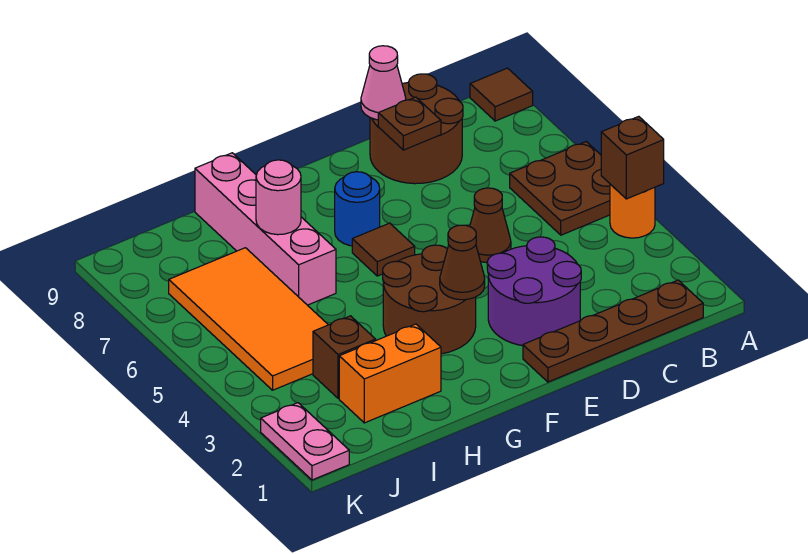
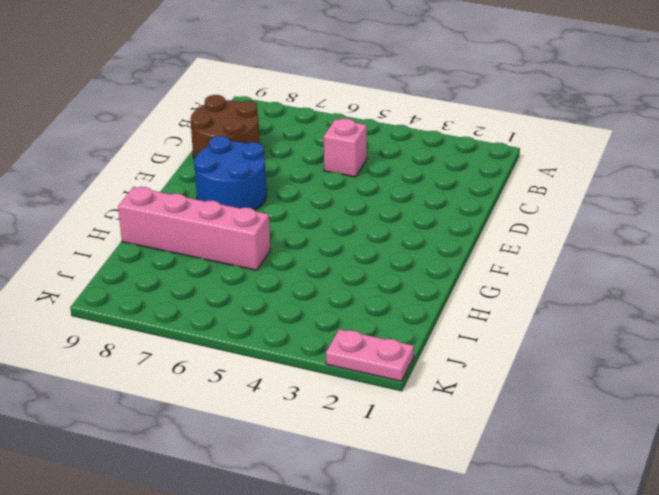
pink brick C5 level 1 -> none
blue round brick E7:F8 level 1 -> blue round brick F7 level 1
none -> orange round brick A4 level 1
none -> brown plate A5:B6 level 1
none -> brown tile A9 level 1

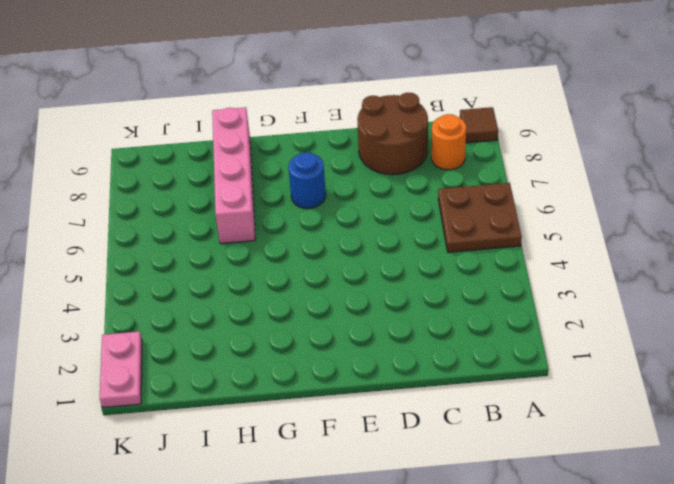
orange round brick B8 level 1 -> orange round brick A4 level 1
none -> brown plate B1:E1 level 1
none -> purple round brick D2:E3 level 1
none -> brown cone D5 level 1

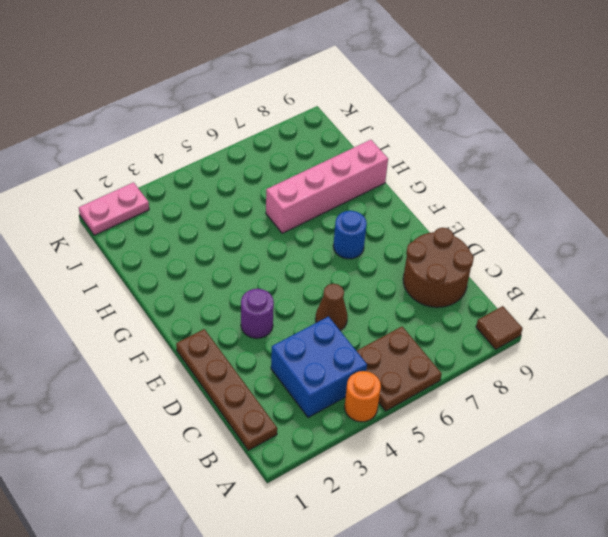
blue brick B3:C4 level 1 -> none
purple round brick E3 level 1 -> purple round brick D2:E3 level 1
none -> brown round brick F3:G4 level 1
none -> brown tile F6 level 1
none -> orange brick H2:I2 level 1

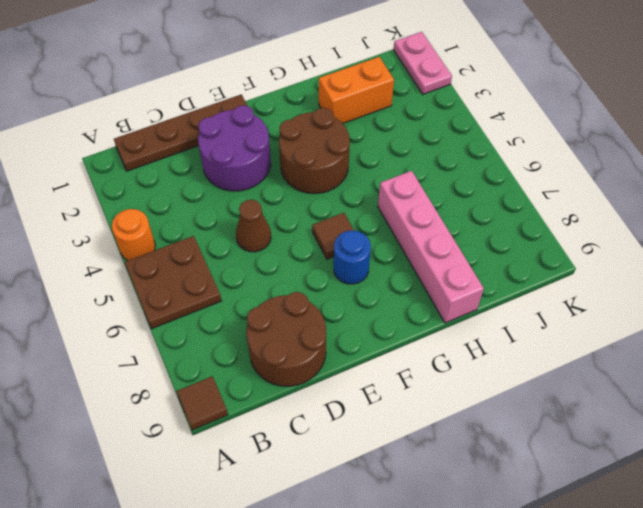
none -> brown brick I3 level 1
none -> orange tile I4:J7 level 1
none -> brown brick A4 level 2

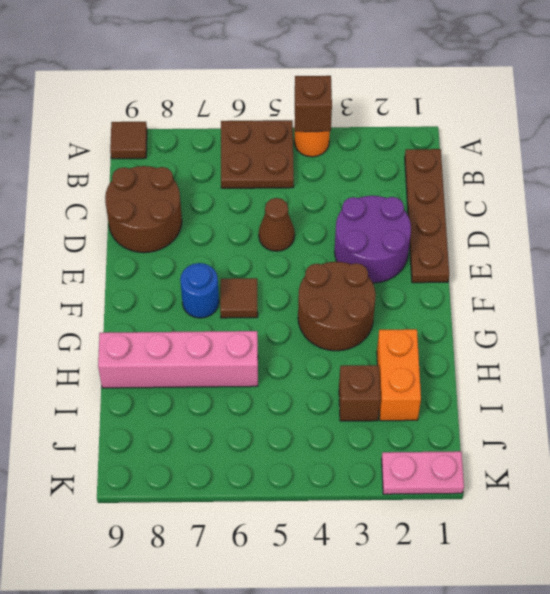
none -> orange tile I4:J7 level 1
none -> brown plate D8 level 2
none -> pink cone D9 level 2

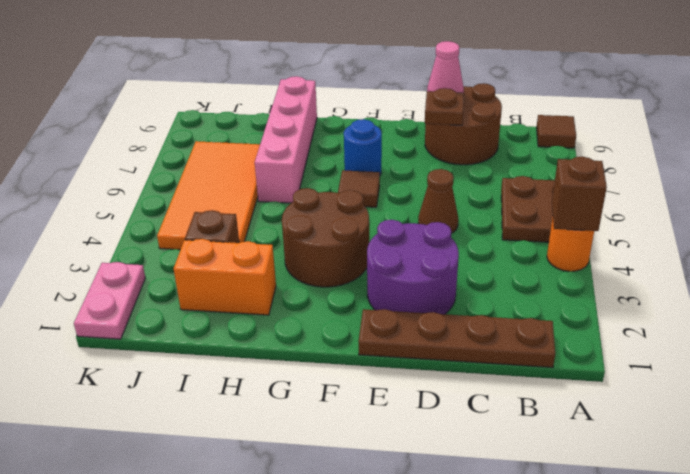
none -> brown cone F3 level 2
none -> pink round brick H7 level 2

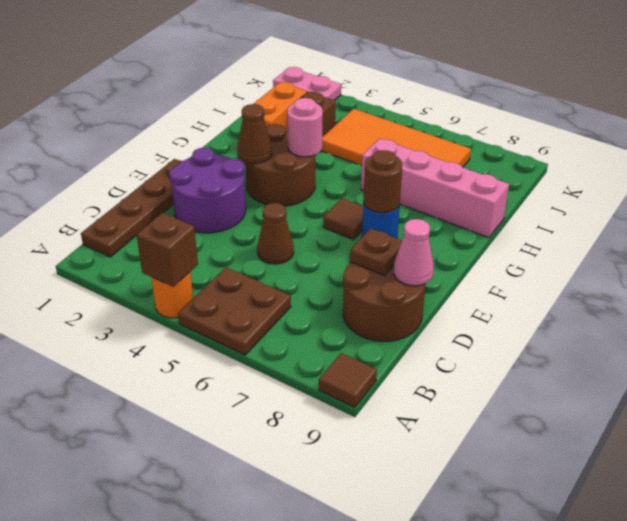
brown round brick F7 level 2 -> none
pink round brick G4 level 2 -> pink round brick H7 level 2

